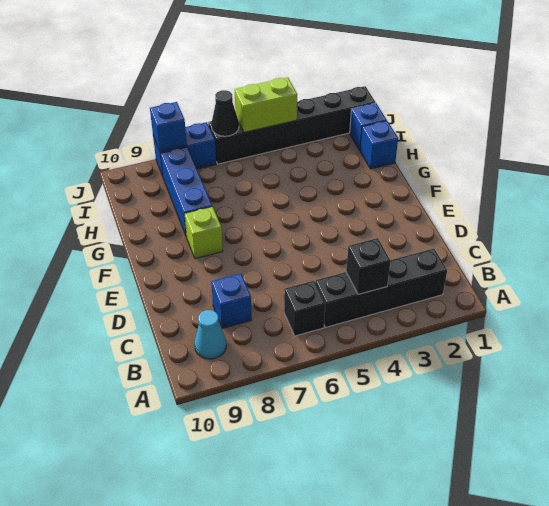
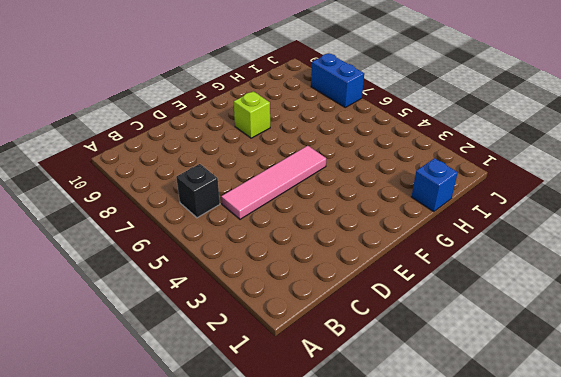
pink tile C5:F5 level 1 -> none
none -> black brick B2:B5 level 1
none -> cyan cone B9 level 1
none -> blue brick C8 level 1

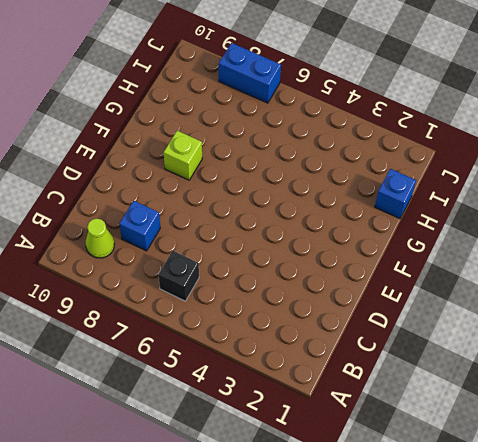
lime cone B9 level 1 -> cyan cone B9 level 1
none -> black brick B2:B5 level 1
none -> blue brick G8:I8 level 1
none -> blue brick I1 level 1

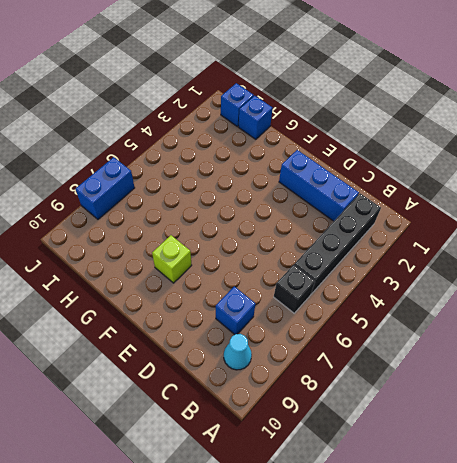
blue brick C2:E2 level 1 -> blue brick G8:I8 level 1
none -> black brick J1:J6 level 1
none -> black brick B4 level 2
none -> lime brick J4:J5 level 2

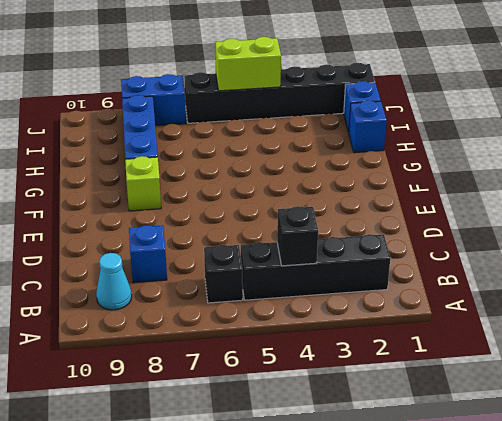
none -> black cone J6 level 2
none -> blue brick J8 level 2

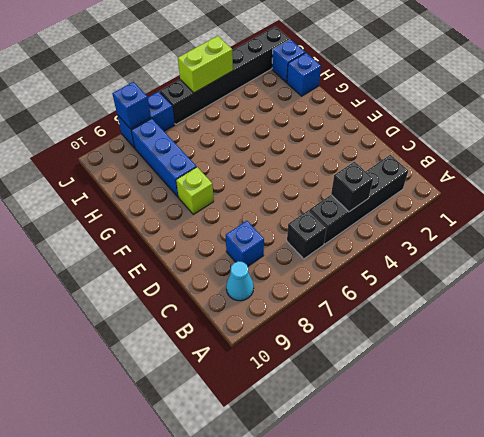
none -> black cone J6 level 2

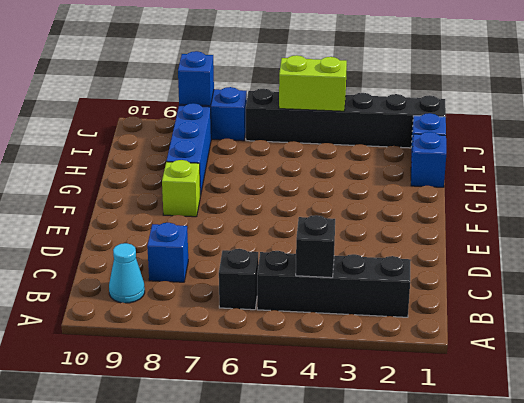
none -> black cone J6 level 2

